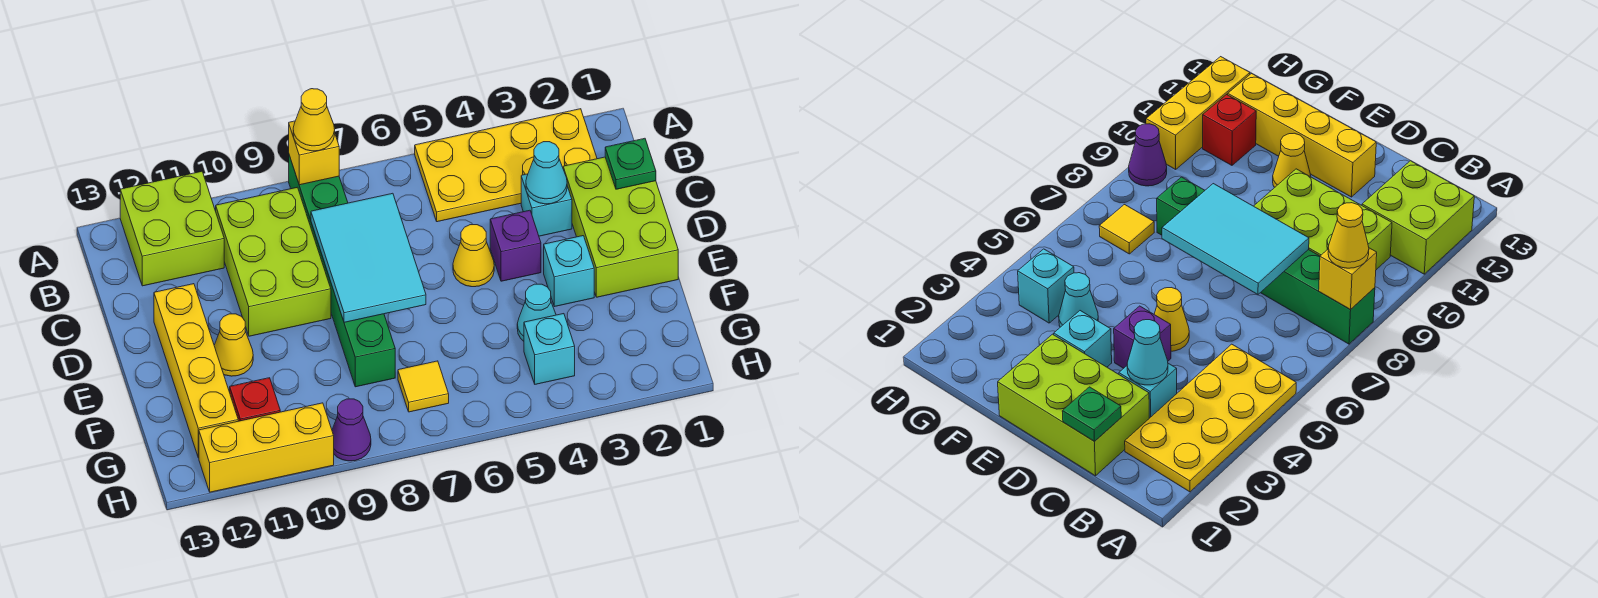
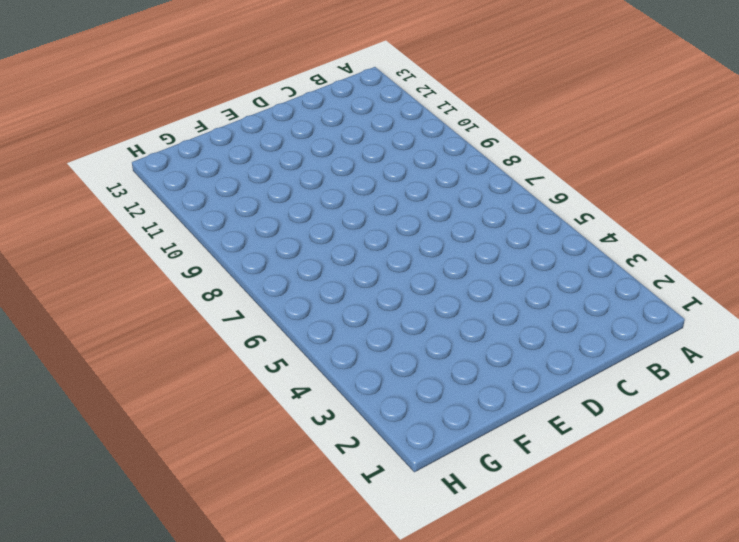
none -> yellow plate A2:B5 level 1
none -> green brick A8:F8 level 1
none -> lime brick A11:B12 level 1

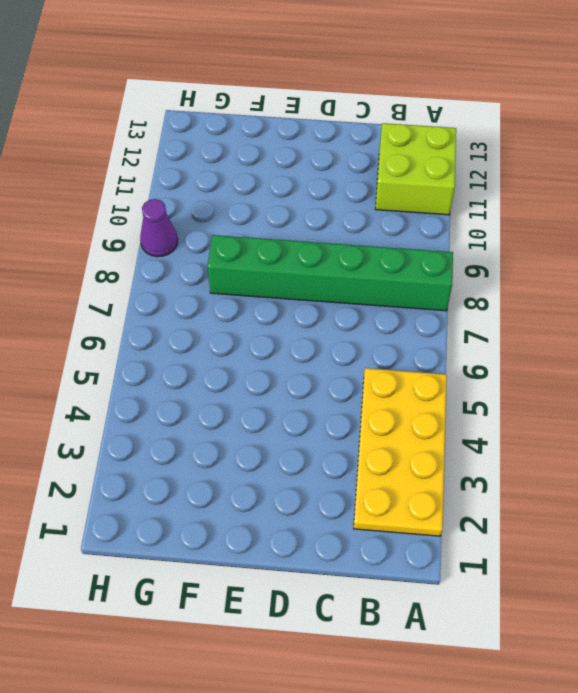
none -> lime brick B9:D10 level 1
none -> lime brick C1:E2 level 1
none -> cyan brick C3 level 1

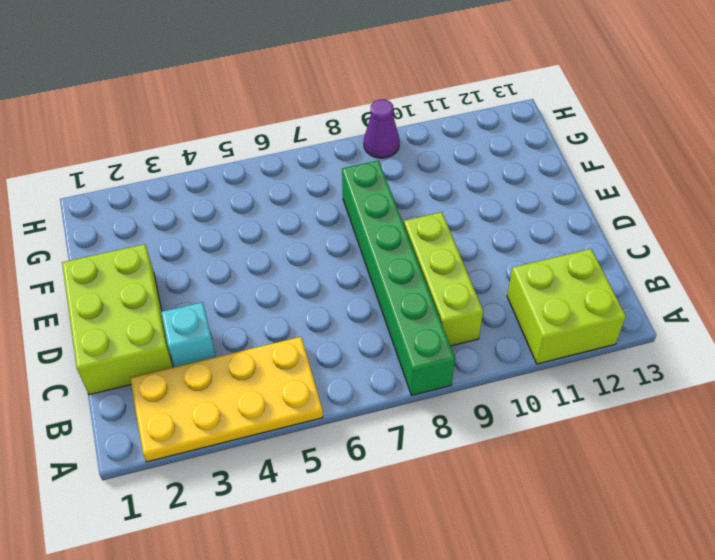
lime brick B9:D9 level 1 -> lime brick B9:D10 level 1
none -> purple brick D4 level 1
none -> yellow cone D5 level 1
none -> yellow brick D12:G12 level 1

